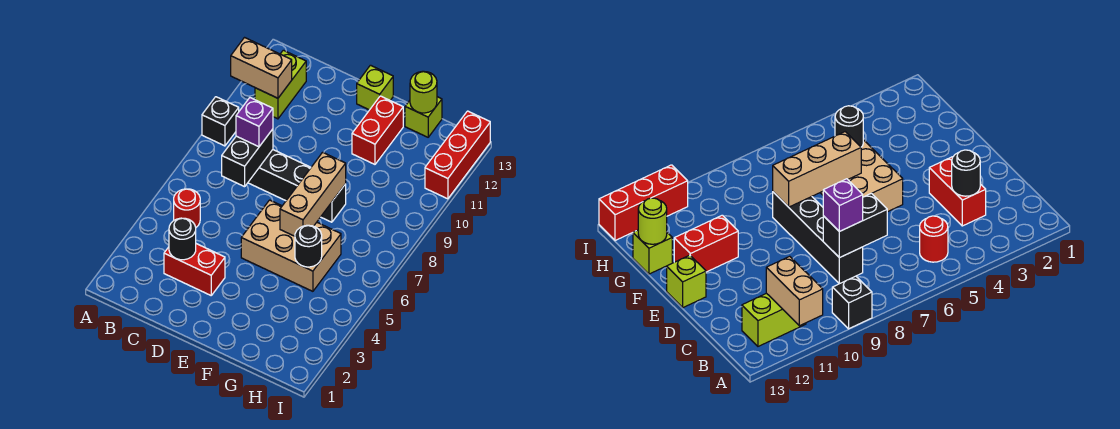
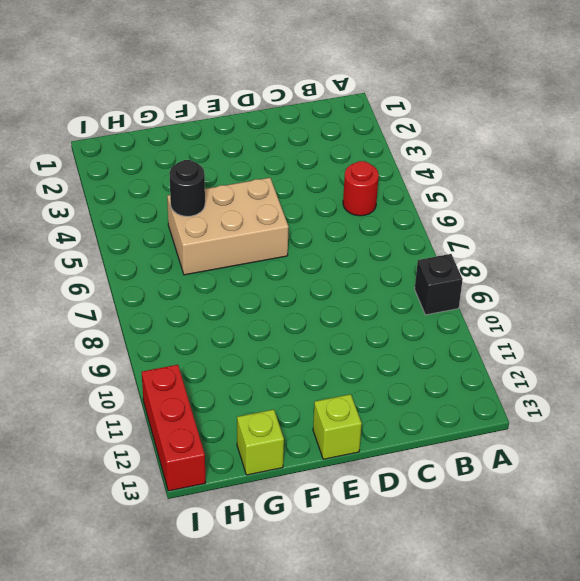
none -> lime brick B11:B12 level 1
none -> red brick C3:D3 level 1
none -> black brick C8:F8 level 1

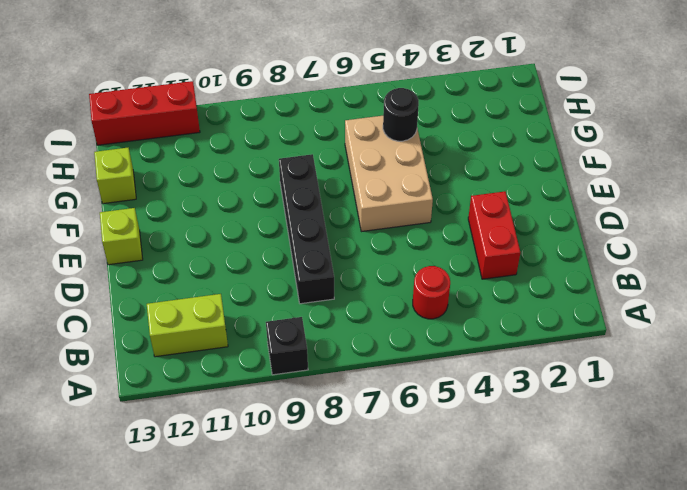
none -> red brick F11:F12 level 1
none -> tan brick A11:B11 level 2
none -> black round brick C3 level 2

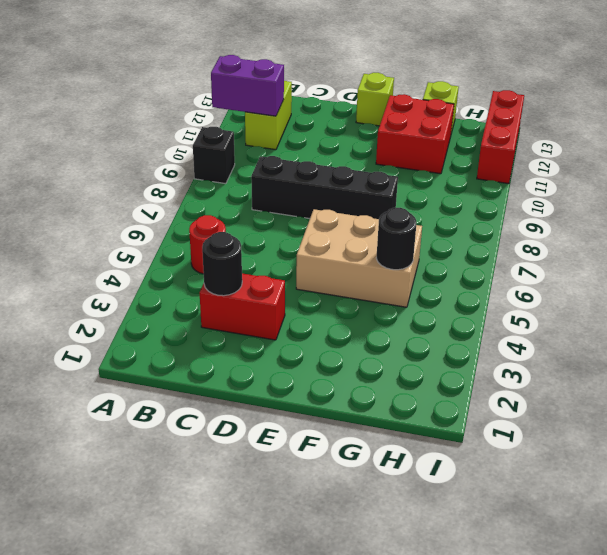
purple brick A11:B11 level 2 -> tan brick A11:B11 level 2
red brick F11:G12 level 1 -> red brick F11:F12 level 1
none -> black brick C7:C8 level 2
none -> tan brick F6:F8 level 2
none -> lime round brick G13 level 2

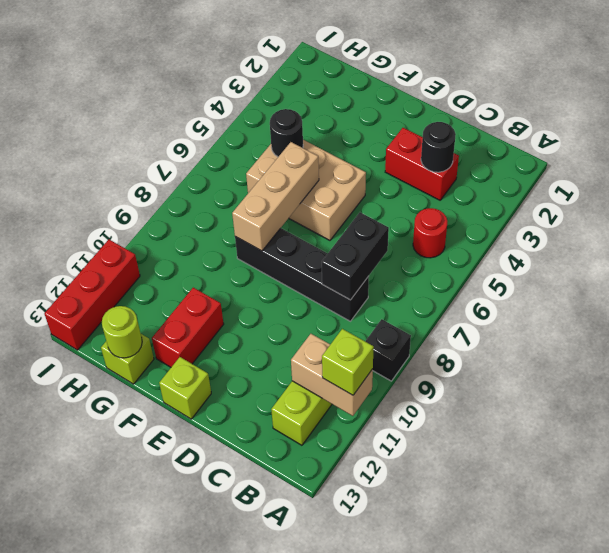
lime brick A11 level 3 -> none
none -> purple brick C8 level 3

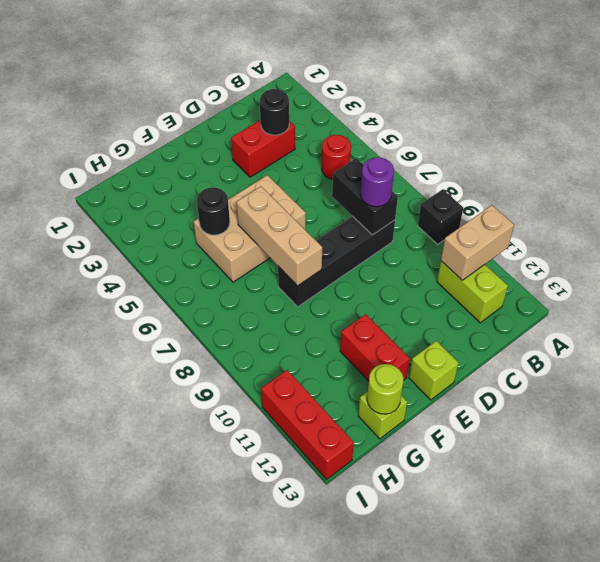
purple round brick C8 level 3 -> purple brick C8 level 3

